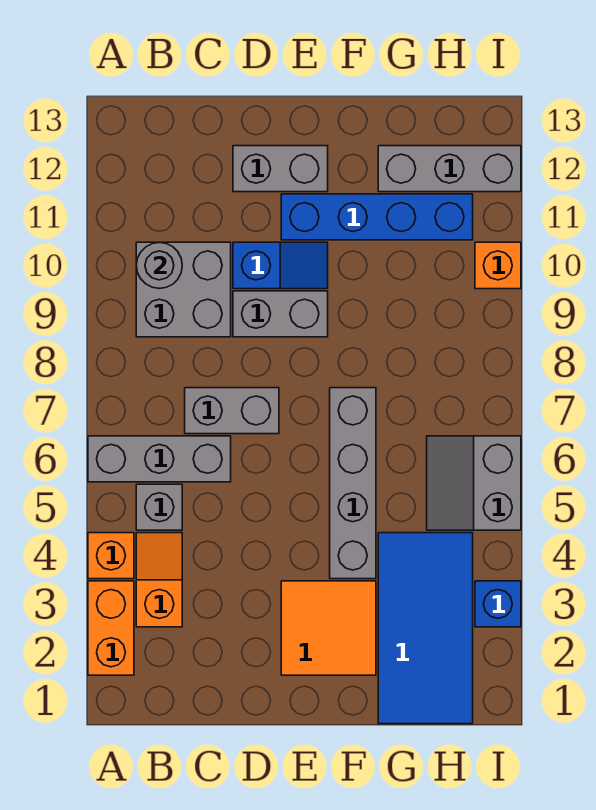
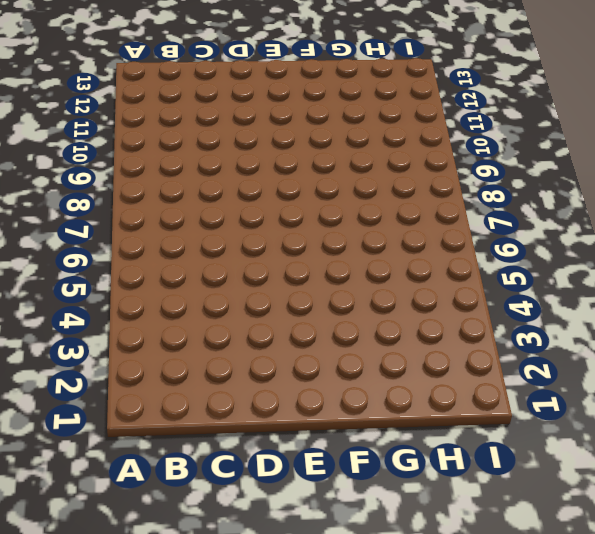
none -> orange brick A2:A3 level 1
none -> orange brick A4 level 1
none -> grey brick A6:C6 level 1

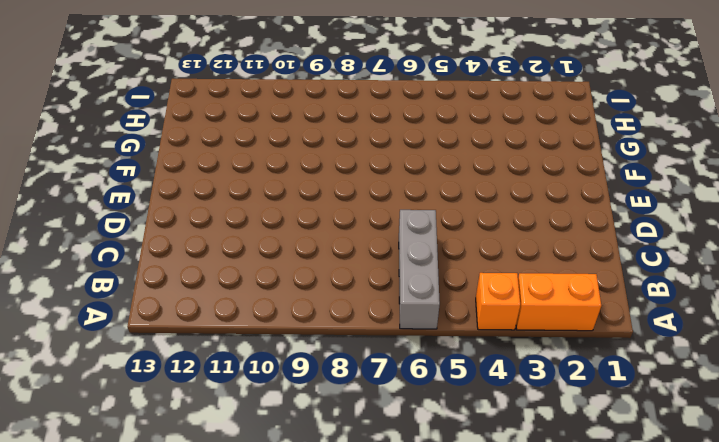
none -> orange slope B3:B4 level 1 top 3
none -> grey brick B5 level 1
none -> grey brick B9:C10 level 1

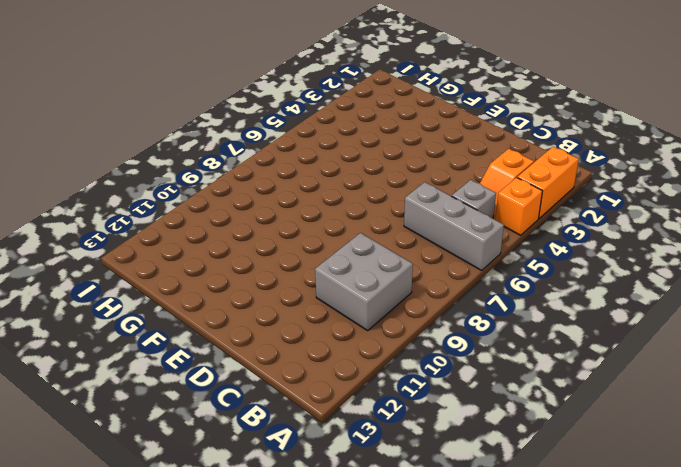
none -> grey brick C7:D7 level 1
none -> grey brick D9:E9 level 1
none -> blue slope D10:E10 level 1 top D

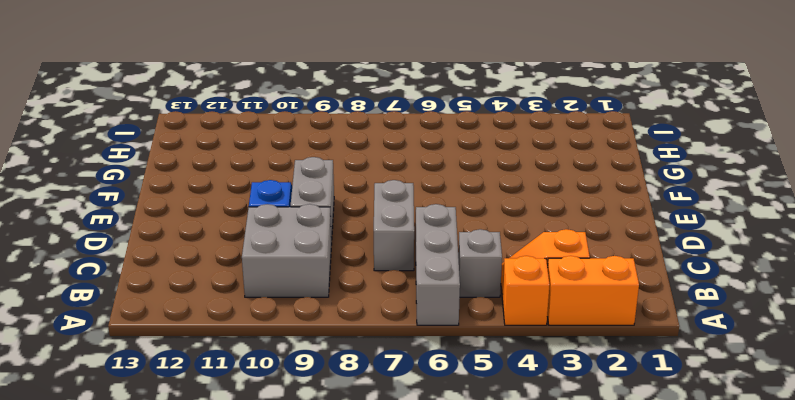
none -> grey brick D12:E12 level 1
none -> orange tile E2:F3 level 1
none -> blue brick E11:H11 level 1

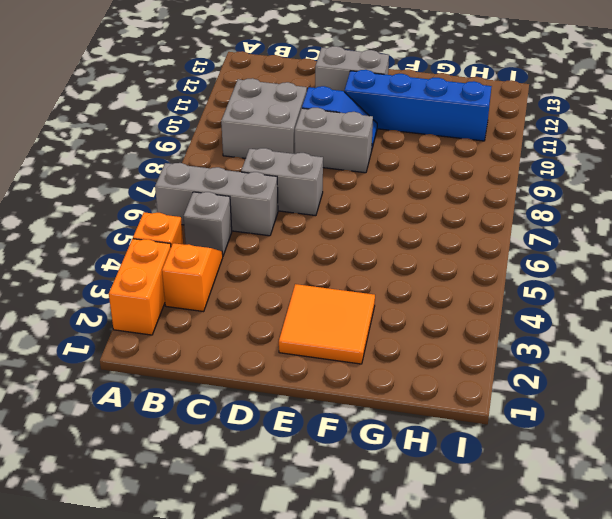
none -> grey brick F4:F7 level 1
none -> blue tile G1:H4 level 1
none -> grey brick G12:I12 level 1

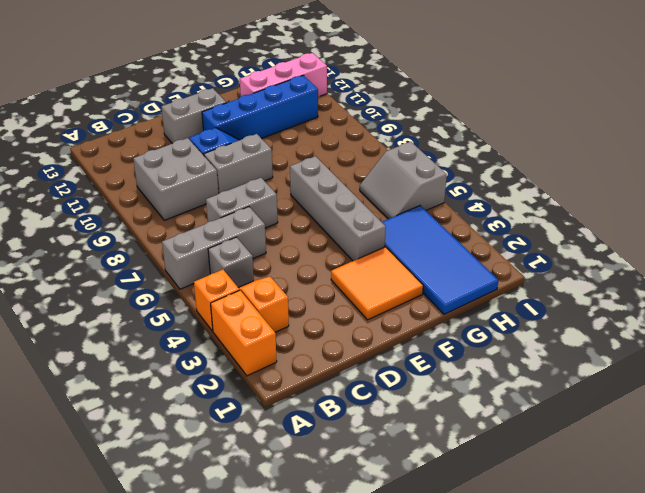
pink brick G12:I12 level 1 -> grey brick G12:I12 level 1
none -> blue brick I3 level 1
none -> orange brick I10 level 1
none -> grey round brick B10 level 2

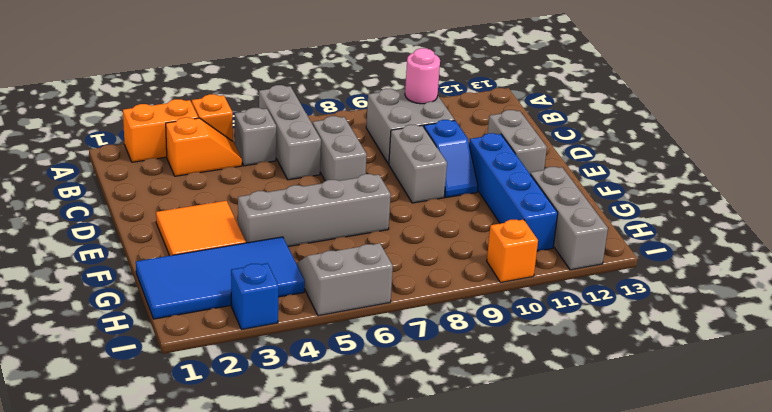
pink round brick B10 level 2 -> grey round brick B10 level 2

